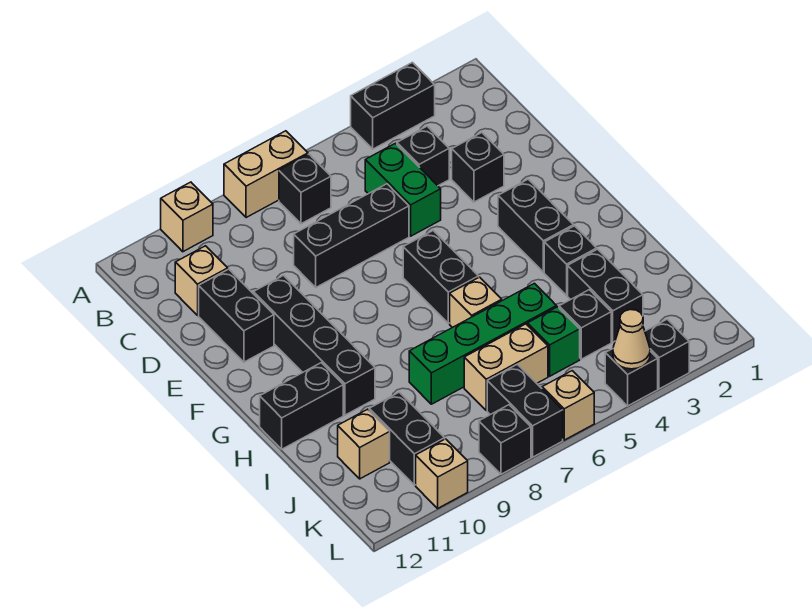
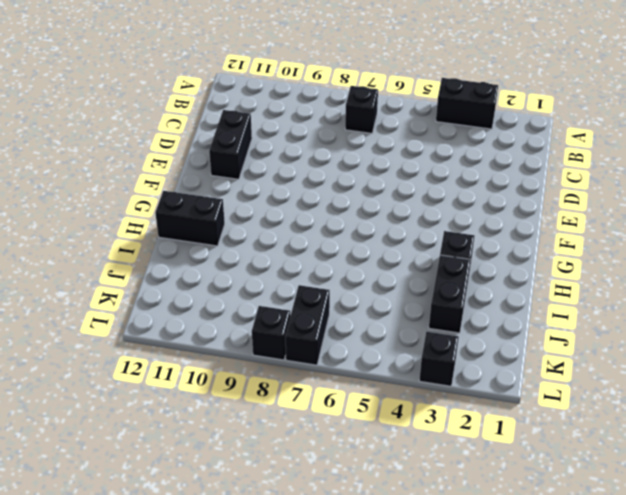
none -> tan brick A7:A8 level 1
none -> tan brick A10 level 1
none -> black brick C4 level 1
none -> green brick C5:D5 level 1

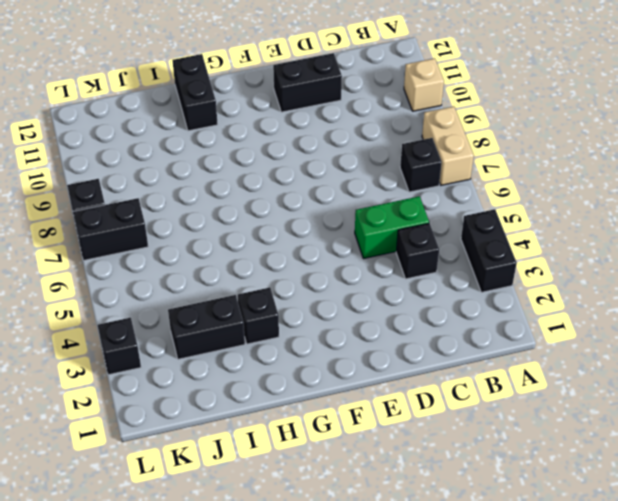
none -> tan brick C11 level 1
none -> black brick D3 level 1
none -> black brick D6:D8 level 1
none -> black brick E10:H10 level 1

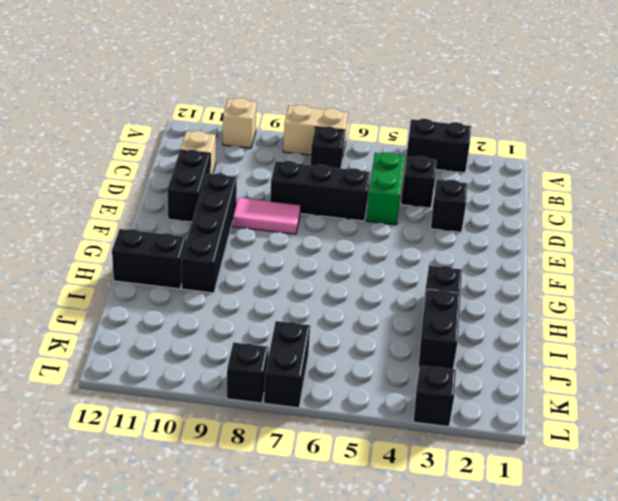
pink tile E8:E9 level 1 -> none
none -> black brick F3:G3 level 1
none -> black brick F6:G6 level 1
none -> tan brick H6 level 1
none -> green brick I5:I8 level 1

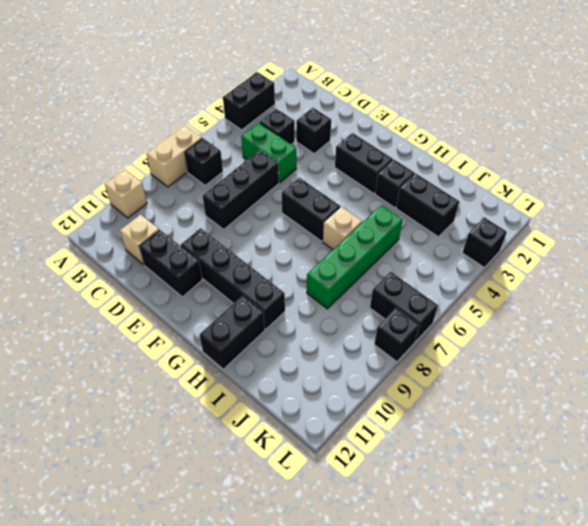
none -> black brick J4 level 1
none -> green brick J5 level 1
none -> tan brick J6:J7 level 1
none -> black brick J10:K10 level 1

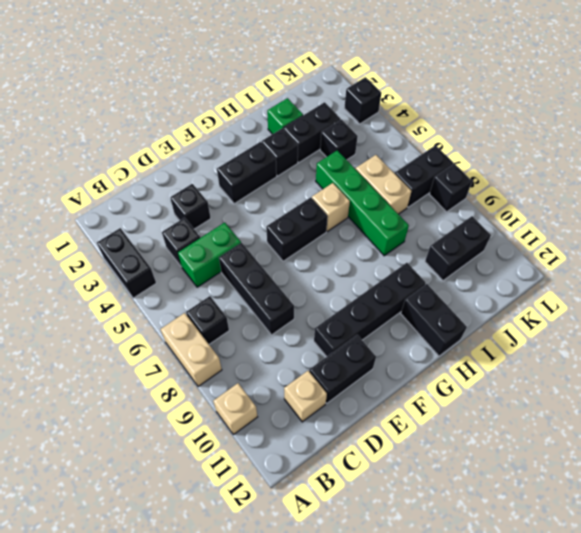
green brick I2 level 1 -> green brick J5 level 1
none -> tan brick J11 level 1
none -> black brick L4 level 1
none -> tan brick L6 level 1
none -> tan brick L10 level 1

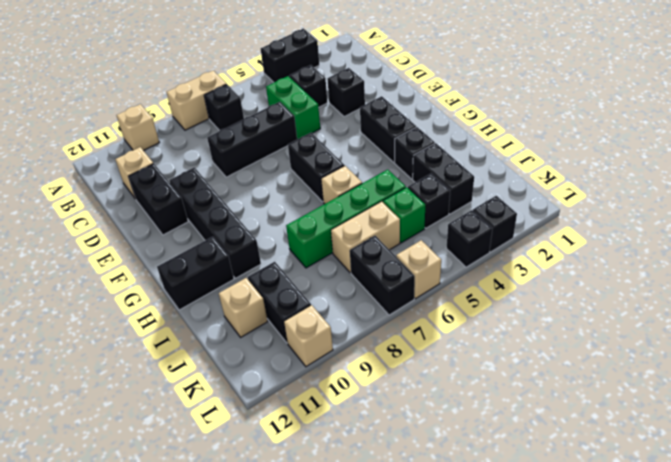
none -> black brick L8 level 1
none -> tan cone L4 level 2

